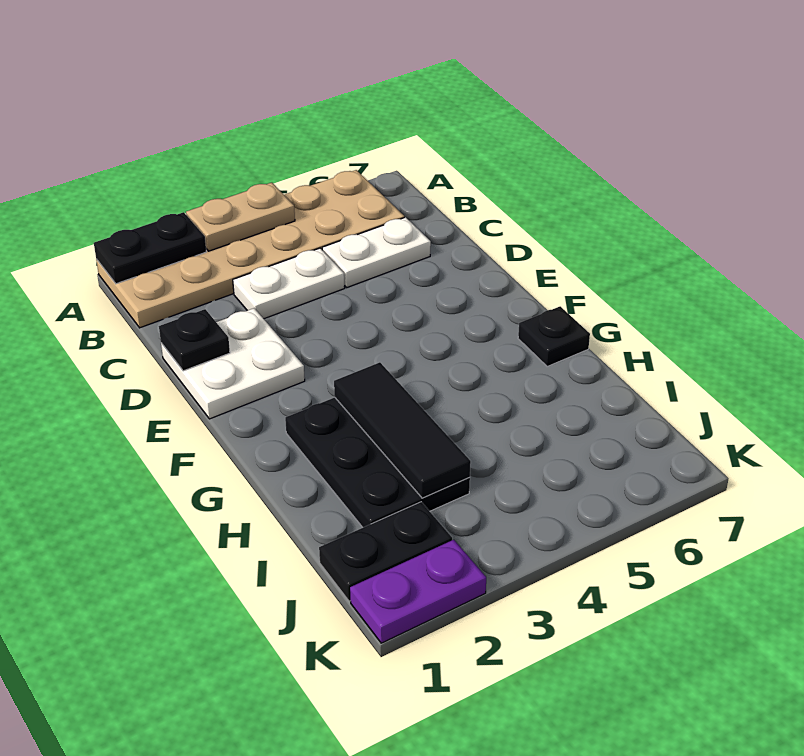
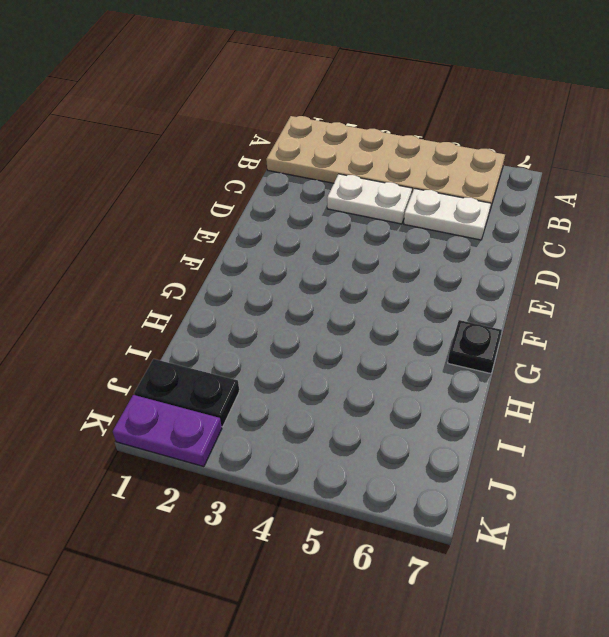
none -> white plate D1:E2 level 1
none -> black plate G2:I3 level 1
none -> black plate A1:A2 level 2

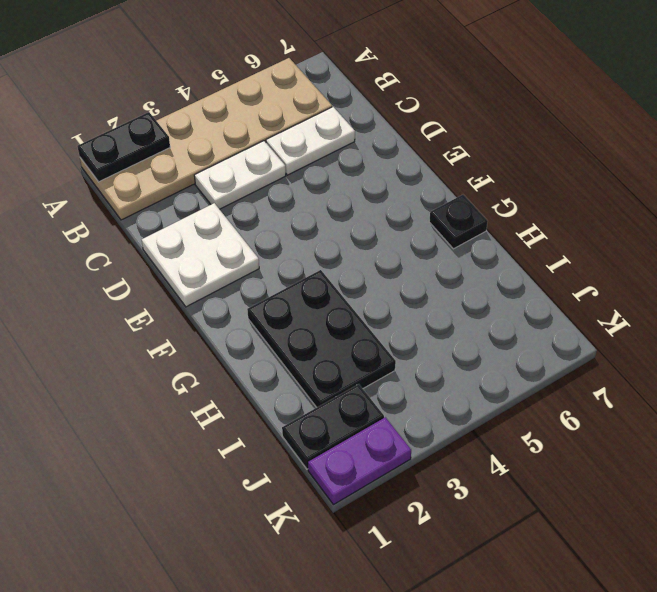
none -> tan plate A3:A4 level 2
none -> black plate D1 level 2
none -> black tile G3:I3 level 2

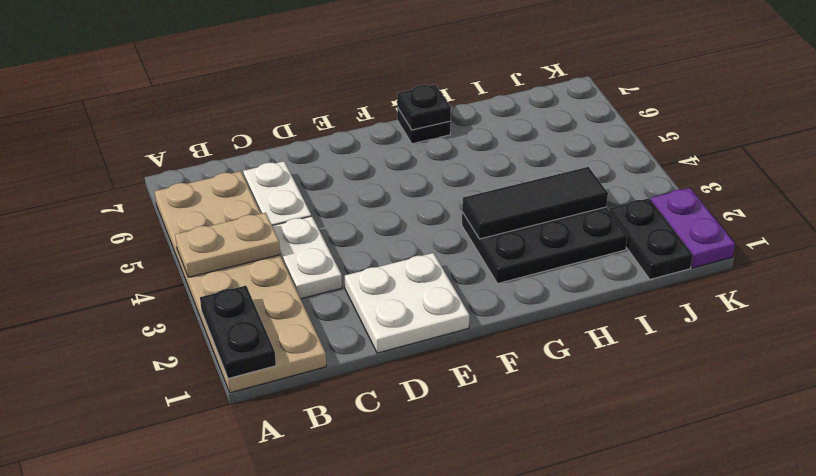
tan plate A4:B4 level 2 -> tan plate A3:A4 level 2
black plate G7 level 2 -> black plate D1 level 2

